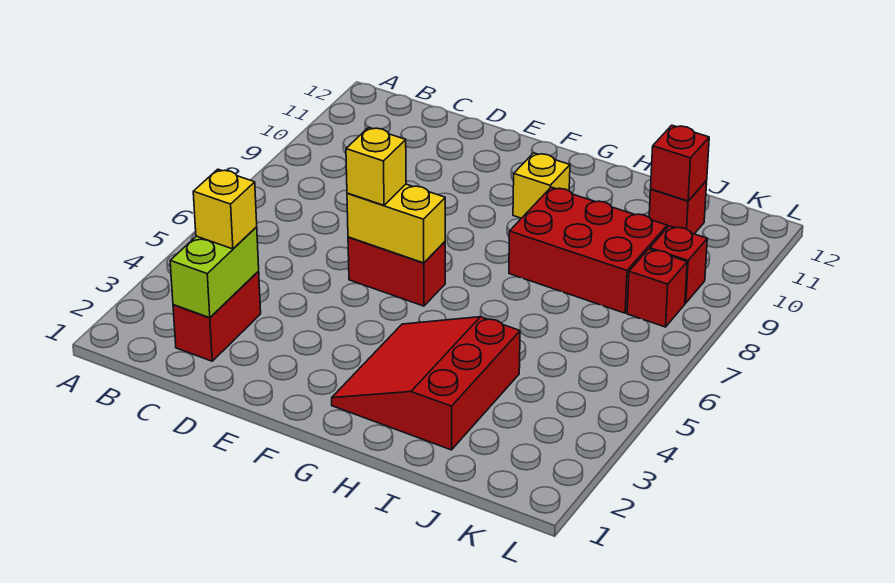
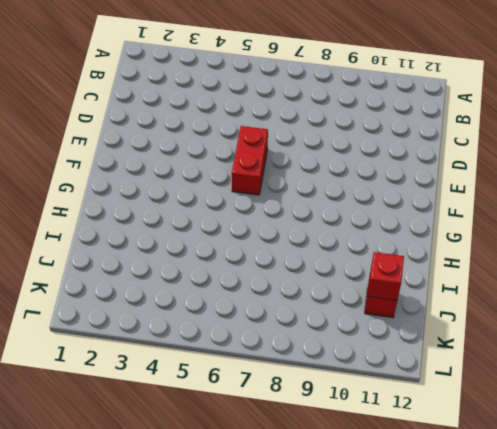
none -> red brick C2:C3 level 1
none -> red slope G2:I4 level 1 top I
none -> yellow brick G10 level 1

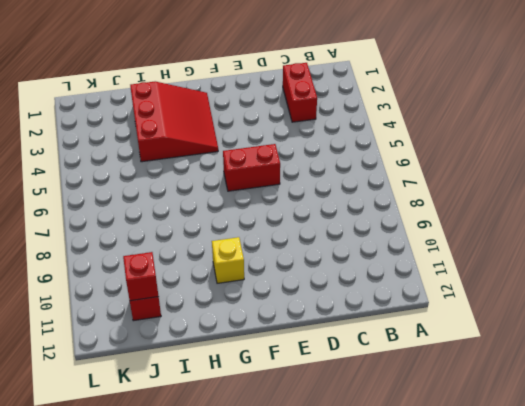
none -> red brick H8:J9 level 1
none -> red brick K8 level 1
none -> red brick K9 level 1

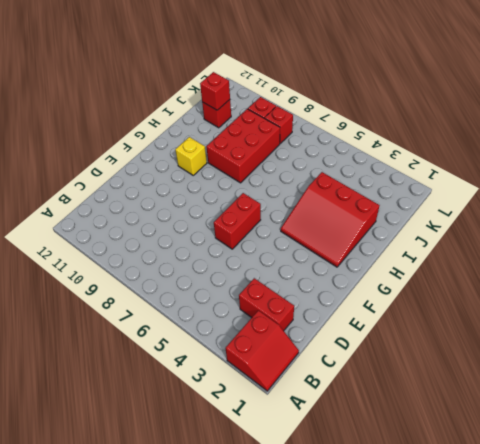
red slope A1:B2 level 1 top 2 -> none
none -> lime brick C2:C3 level 2
none -> yellow brick E6:F6 level 2
none -> yellow brick C3 level 3

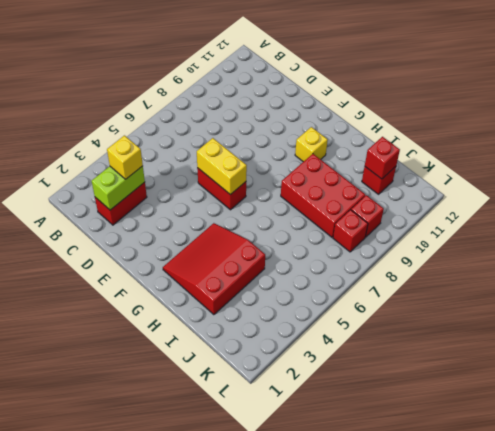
none -> yellow brick E6 level 3

